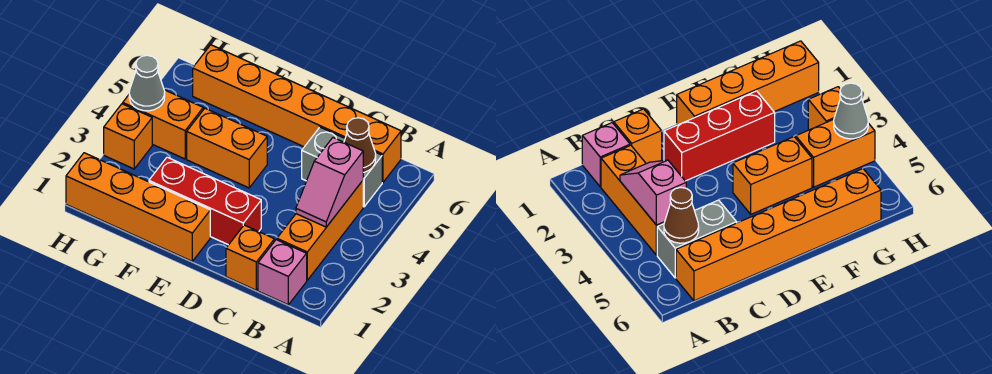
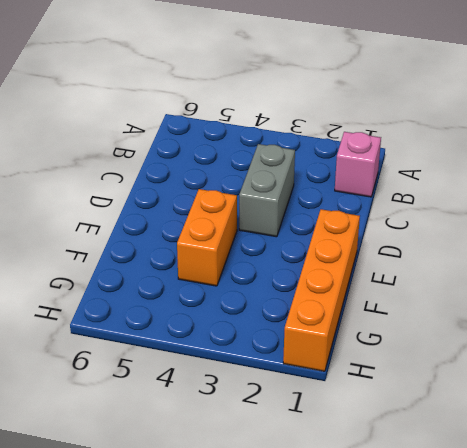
grey brick C3:D3 level 1 -> grey brick B5:C5 level 1
none -> orange brick B2:B4 level 1
none -> orange brick B6:G6 level 1
none -> orange brick C1 level 1

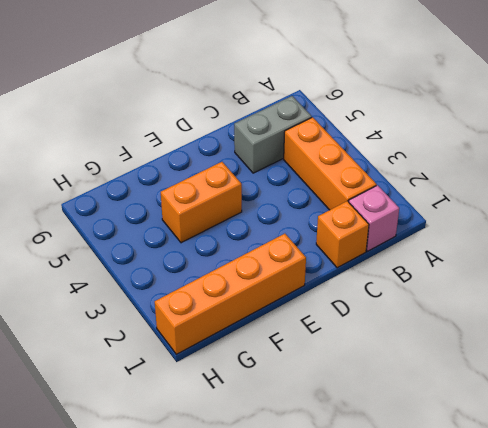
none -> orange brick B6:G6 level 1
none -> red brick D2:F2 level 1
none -> orange brick G4:H4 level 1

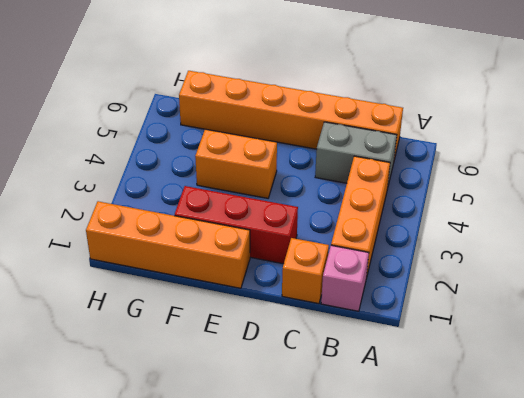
none -> orange brick G4:H4 level 1
none -> orange brick H3 level 1
none -> pink slope B3:B4 level 2 top 4

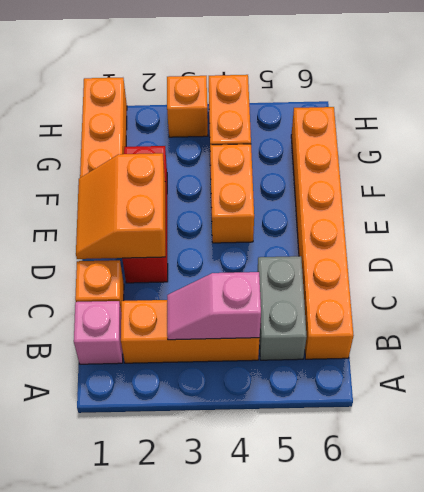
orange slope D1:E2 level 2 top 2 -> none
none -> brown cone B5 level 2
none -> grey cone H4 level 2

